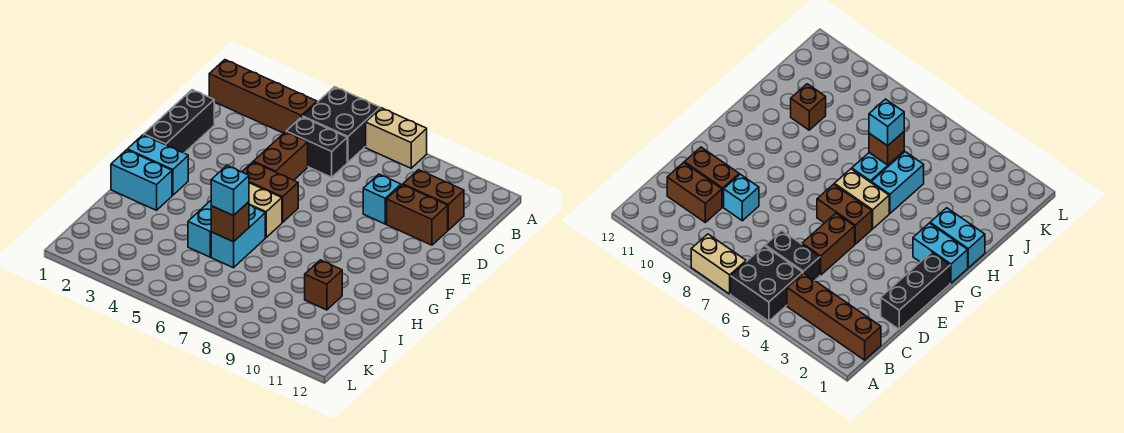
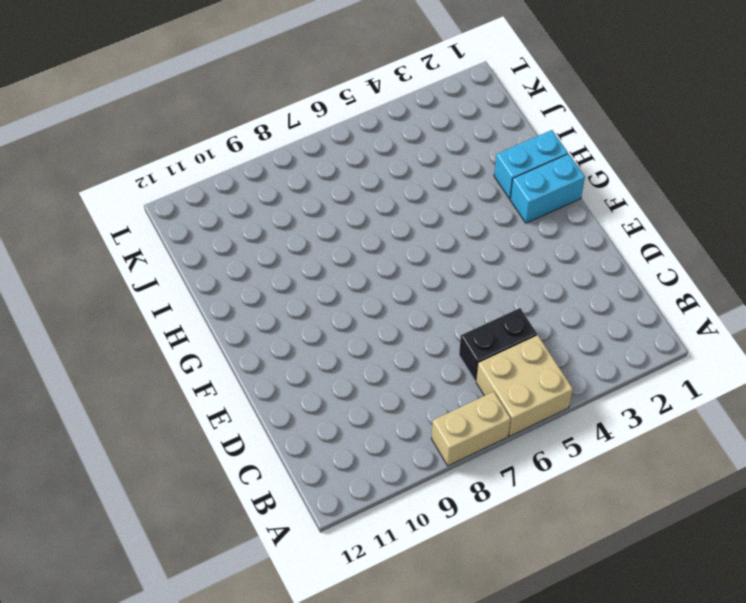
tan brick A5:B6 level 1 -> black brick A5:B6 level 1
none -> brown brick B1:B4 level 1
none -> brown brick C10:C11 level 1
none -> black brick D1:F1 level 1

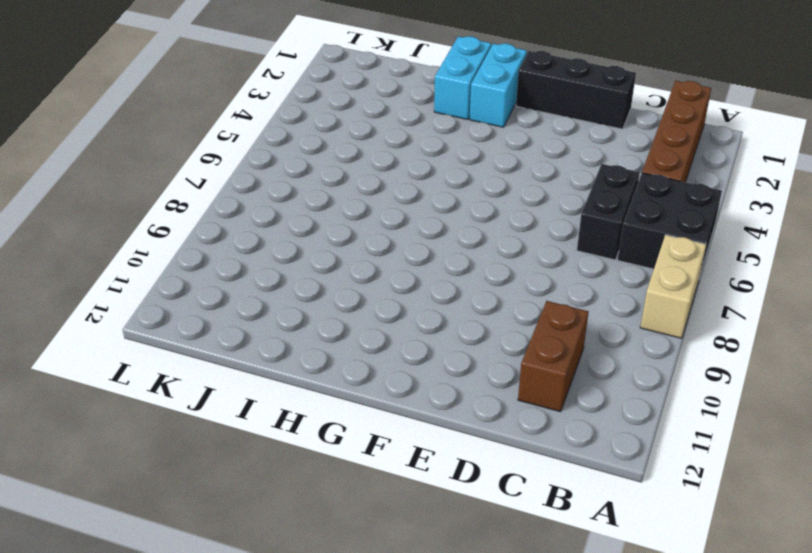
none -> brown brick D5:E5 level 1
none -> cyan brick D9 level 1
none -> brown brick D10:D11 level 1

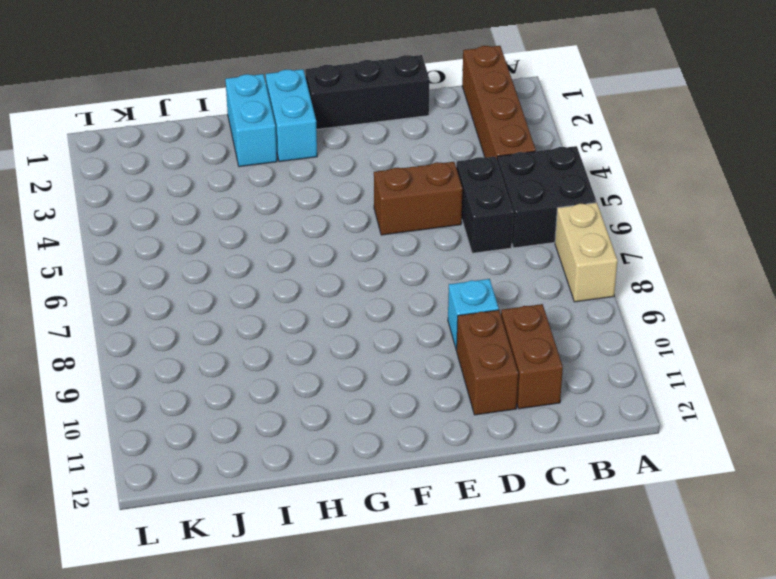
none -> brown brick F5:F6 level 1
none -> tan brick G5:G6 level 1
none -> cyan brick H5:I5 level 1

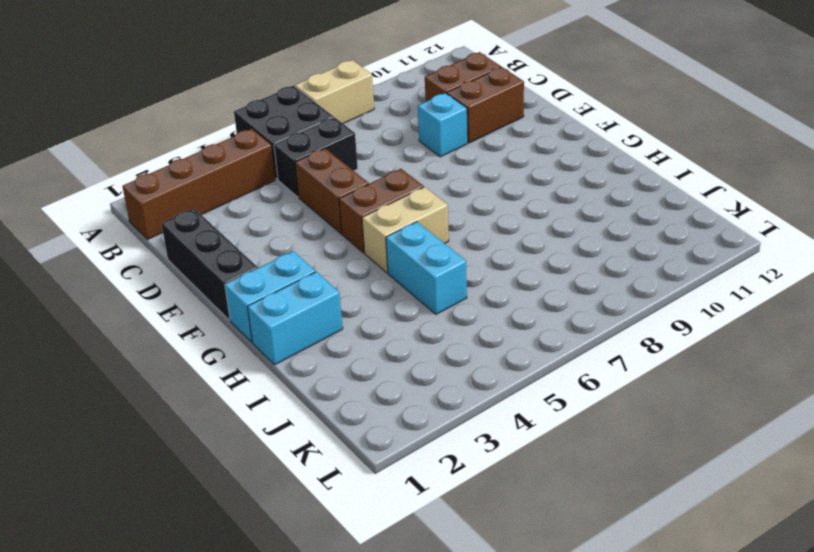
none -> cyan brick H6:I6 level 1
none -> brown brick I10 level 1
none -> brown brick I6 level 2

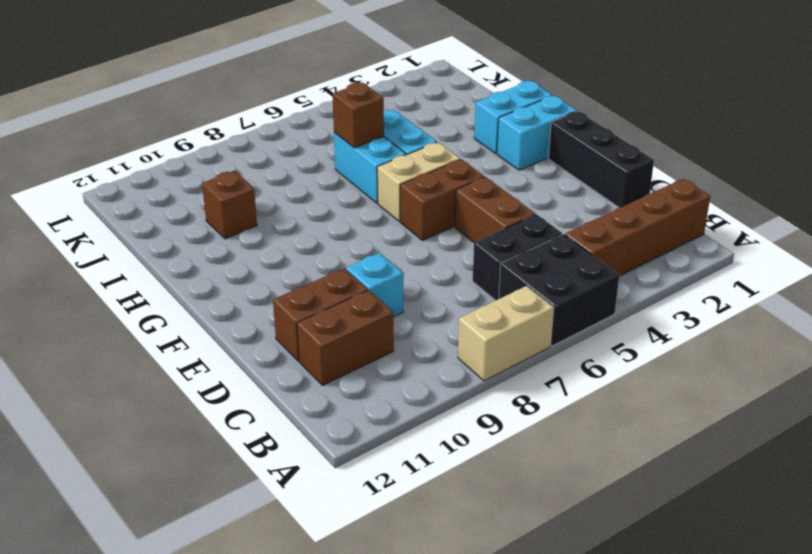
none -> cyan brick I6 level 3

